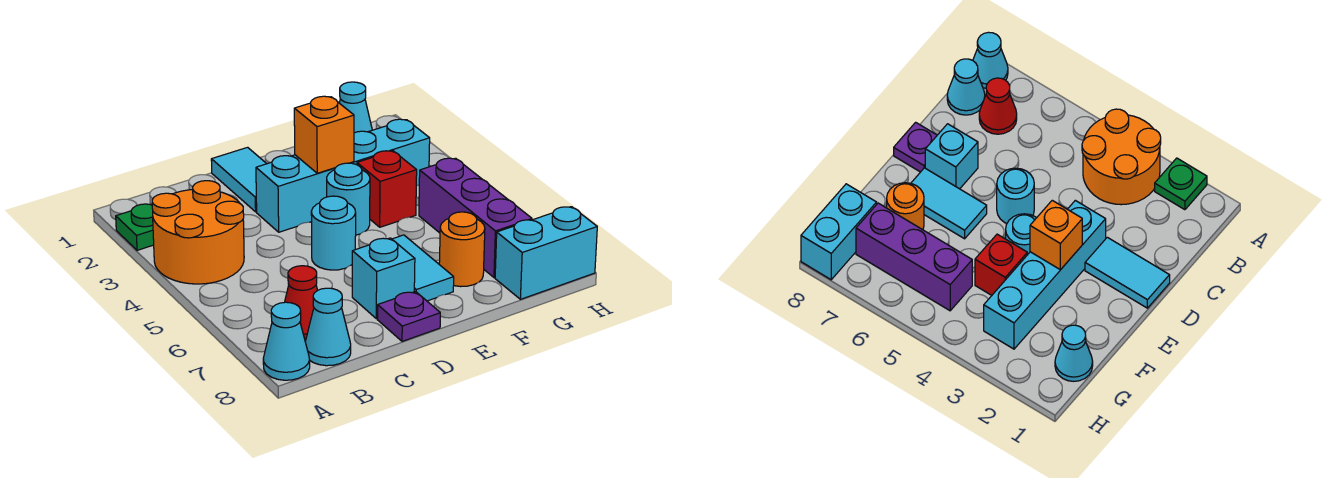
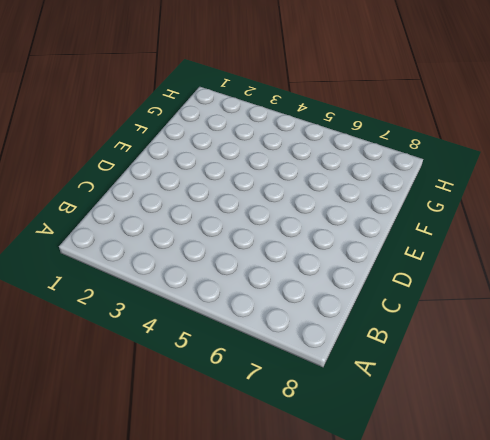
none -> green plate A2 level 1
none -> orange round brick A3:B4 level 1
none -> cyan cone A8 level 1

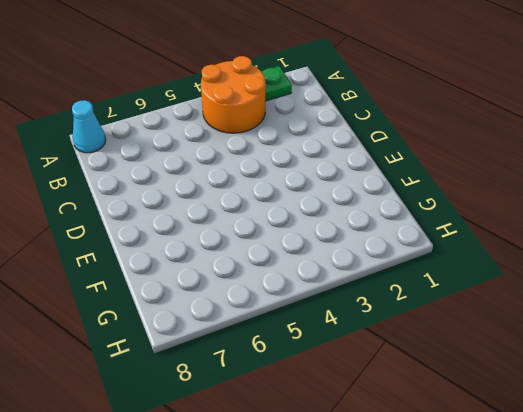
none -> red cone B7 level 1
none -> cyan cone B8 level 1
none -> cyan tile D1:D2 level 1

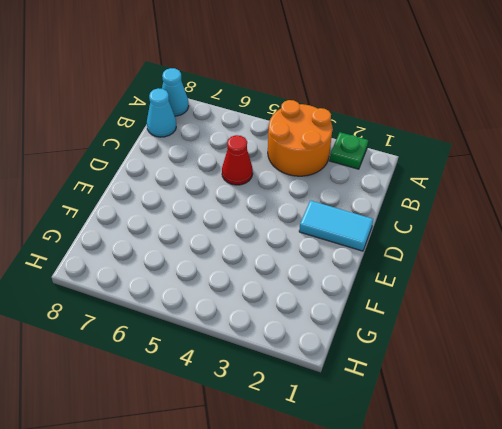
red cone C5 level 1 -> red cone B7 level 1
none -> cyan brick D3:G3 level 1
none -> cyan round brick D5 level 1
none -> cyan brick D7 level 1

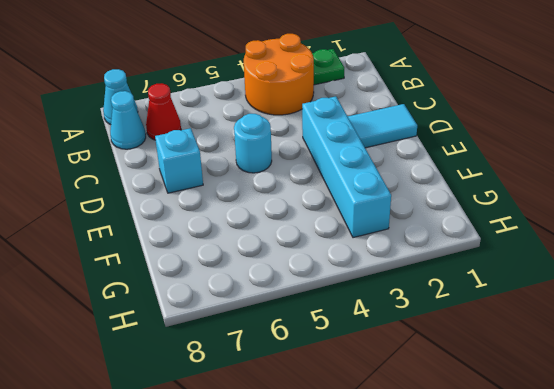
none -> purple plate D8 level 1
none -> cyan round brick E4 level 1
none -> cyan tile E6:E7 level 1

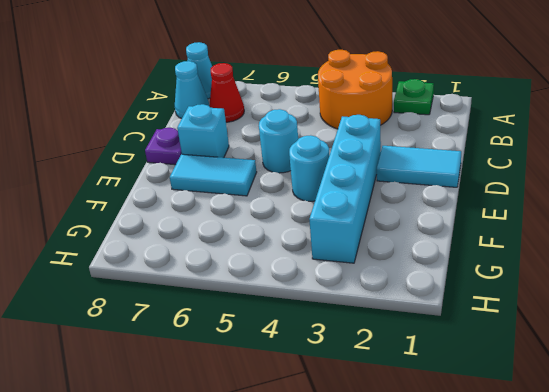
none -> red brick F4 level 1
none -> orange round brick F7 level 1
none -> cyan cone G1 level 1

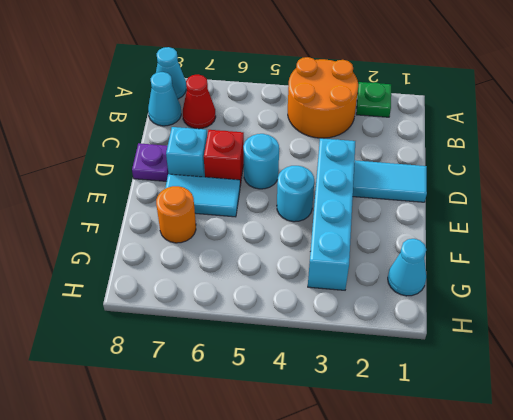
red brick D6 level 1 -> red brick F4 level 1
none -> purple brick G5:G7 level 1
none -> cyan brick G8:H8 level 1
none -> orange brick E3 level 2

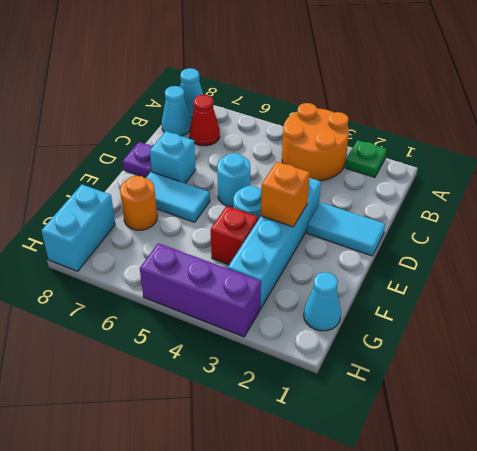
purple brick H3:H5 level 1 -> purple brick G5:G7 level 1

